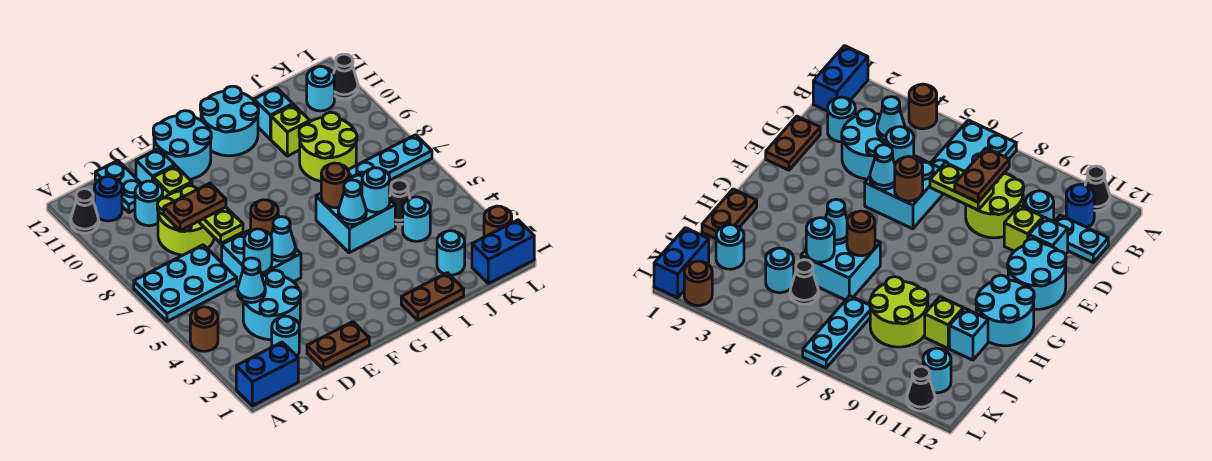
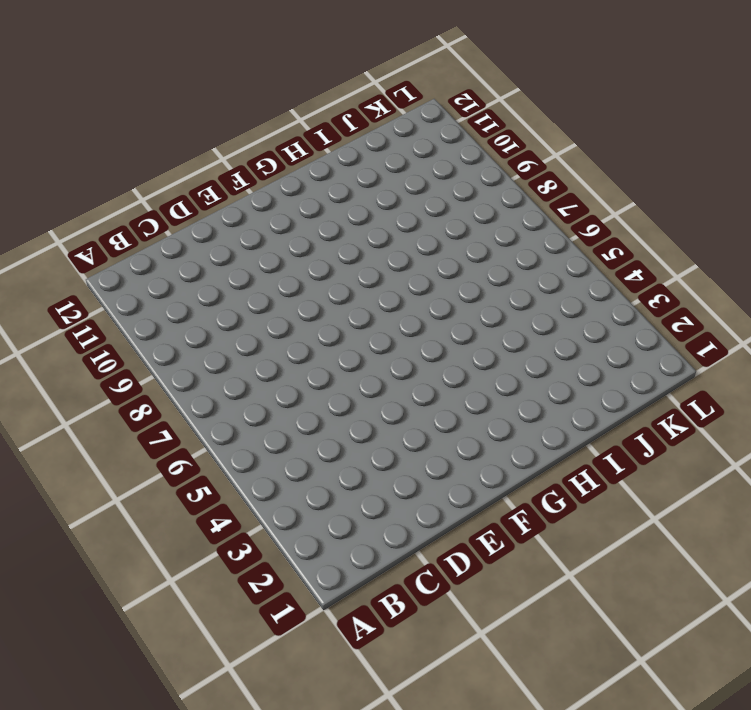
none -> blue brick A1:B1 level 1
none -> brown round brick A4 level 1
none -> cyan plate A6:C7 level 1
none -> black cone A11 level 1

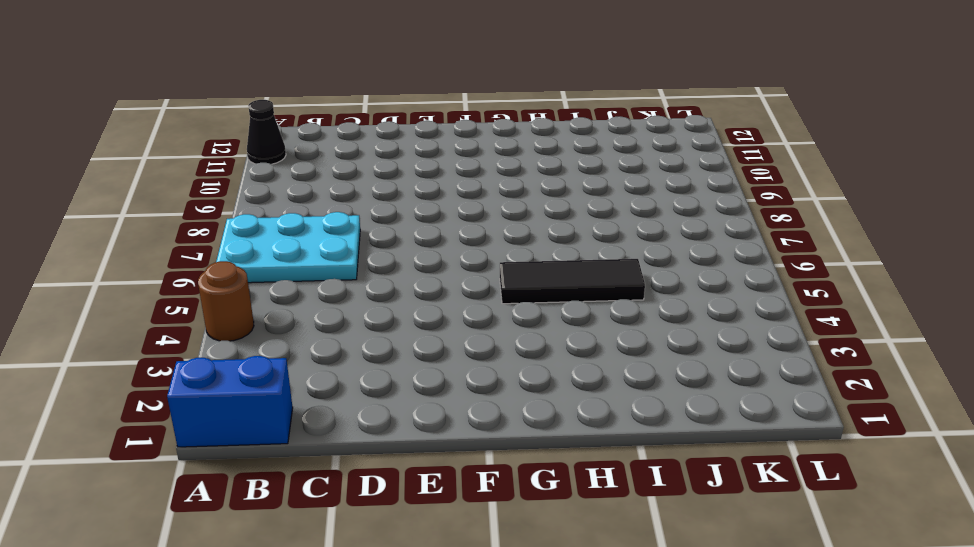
black tile G5:I5 level 1 -> cyan brick H5:I6 level 1
none -> blue round brick B11 level 1
none -> cyan round brick C2 level 1
none -> cyan round brick C3:D4 level 1
none -> lime round brick C8:D9 level 1

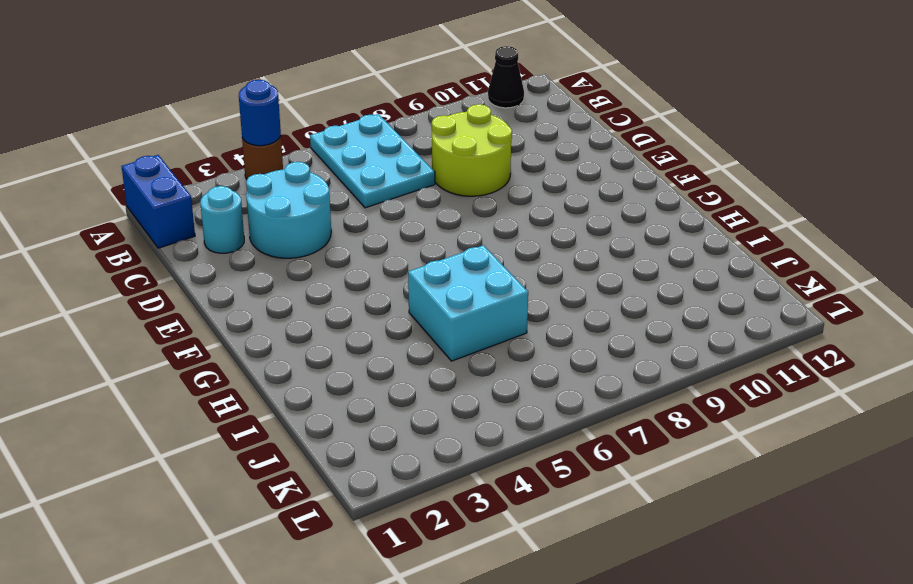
blue round brick A4 level 2 -> blue round brick B11 level 1
none -> cyan round brick C10 level 1
none -> cyan plate C11:C12 level 1
none -> brown plate D1:E1 level 1
none -> cyan brick D5:E6 level 1

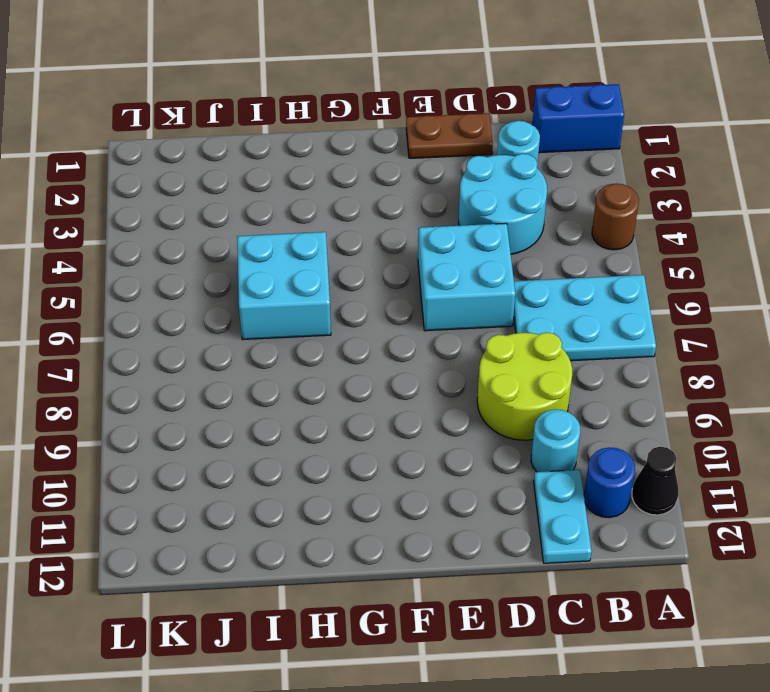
none -> lime brick D10 level 1
none -> cyan brick D11 level 1
none -> cyan round brick E11:F12 level 1
none -> cyan round brick G11:H12 level 1

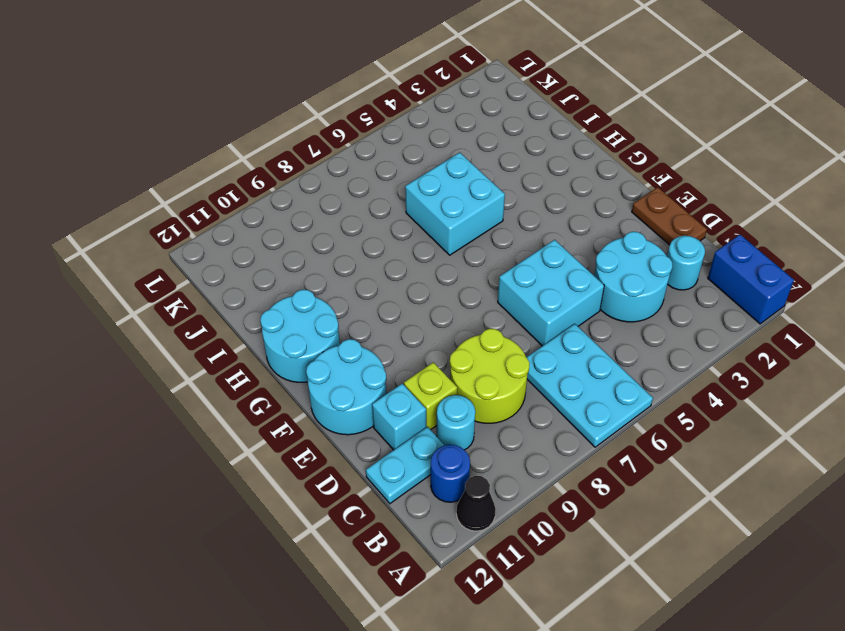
none -> brown round brick A4 level 1
none -> brown plate H1:I1 level 1
none -> lime round brick I8:J9 level 1
none -> lime brick I10 level 1

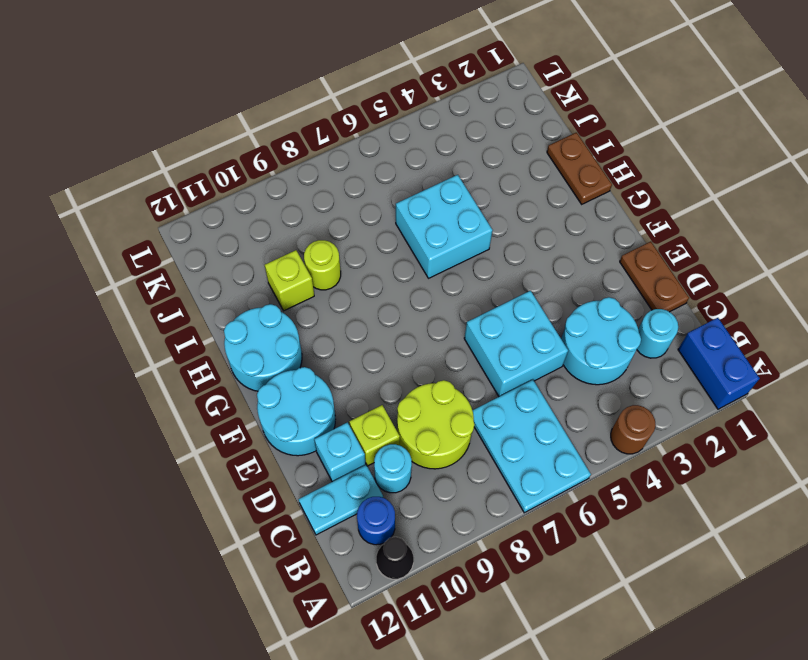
lime round brick I9 level 1 -> lime round brick I8:J9 level 1
none -> cyan brick I11 level 1
none -> cyan round brick J2 level 1
none -> cyan round brick J4 level 1
none -> black cone J5 level 1

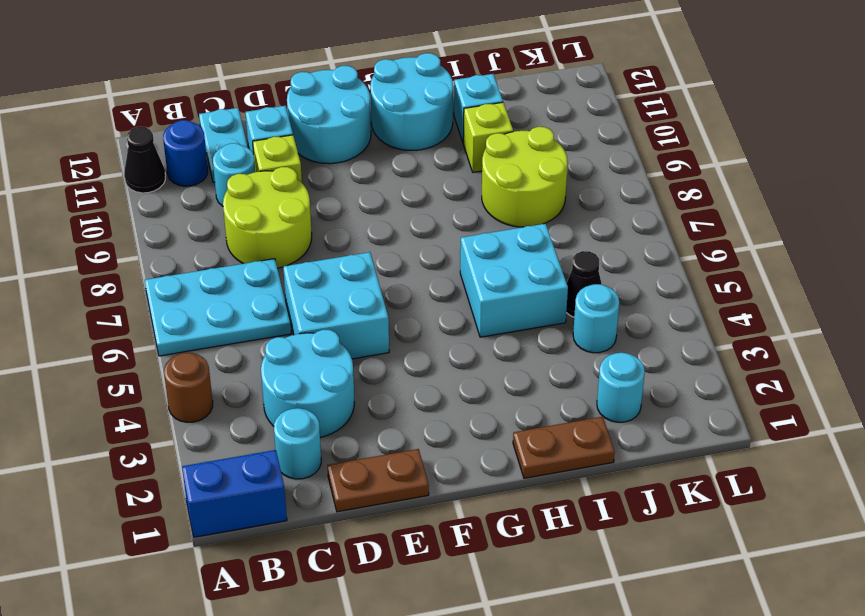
none -> cyan plate J7:L7 level 1
none -> blue brick K1:L1 level 1
none -> cyan round brick K11 level 1
none -> brown round brick L2 level 1

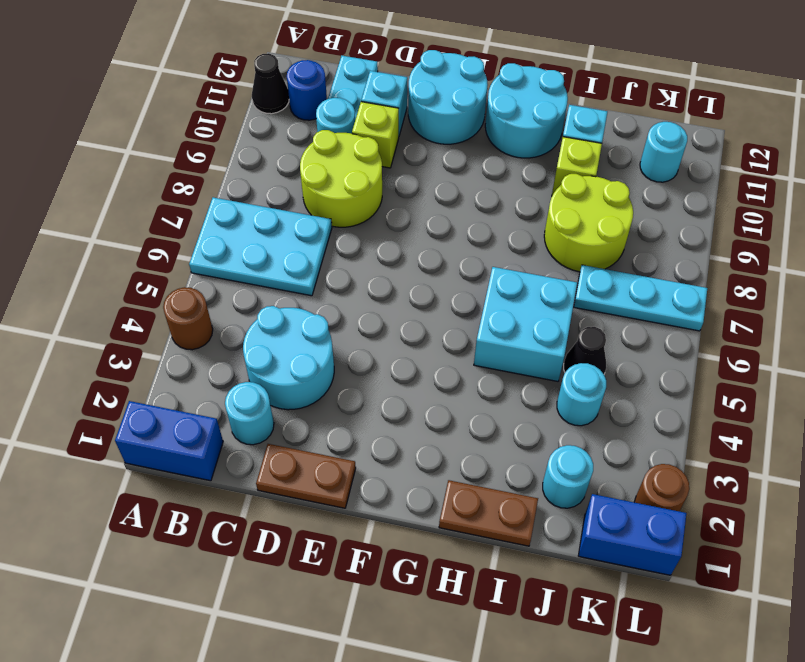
none -> cyan brick D5:E6 level 1
none -> black cone L11 level 1
none -> cyan cone C4 level 2
none -> cyan round brick D5 level 2

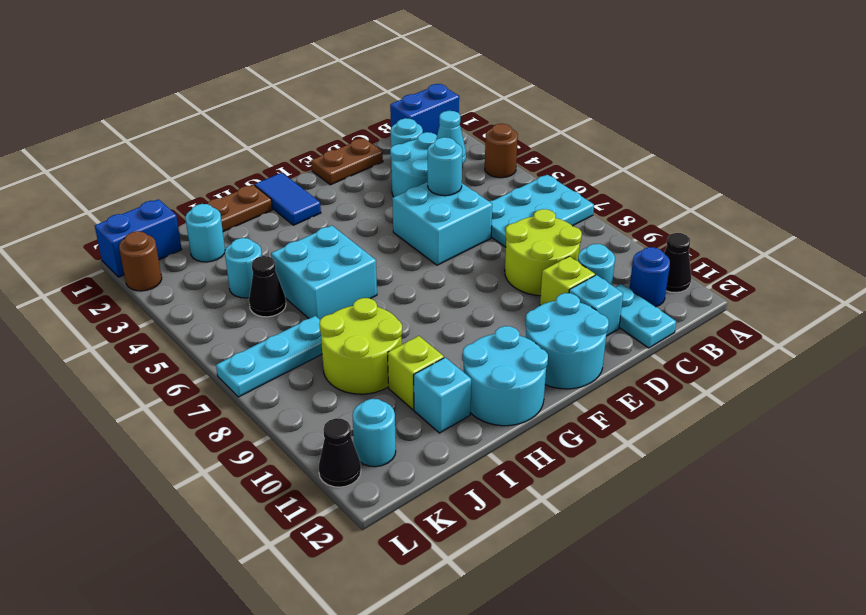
blue tile G1:G2 level 1 -> none
none -> lime plate D7:D8 level 2
none -> cyan cone E5 level 2
none -> brown round brick E6 level 2
none -> cyan cone H5 level 2

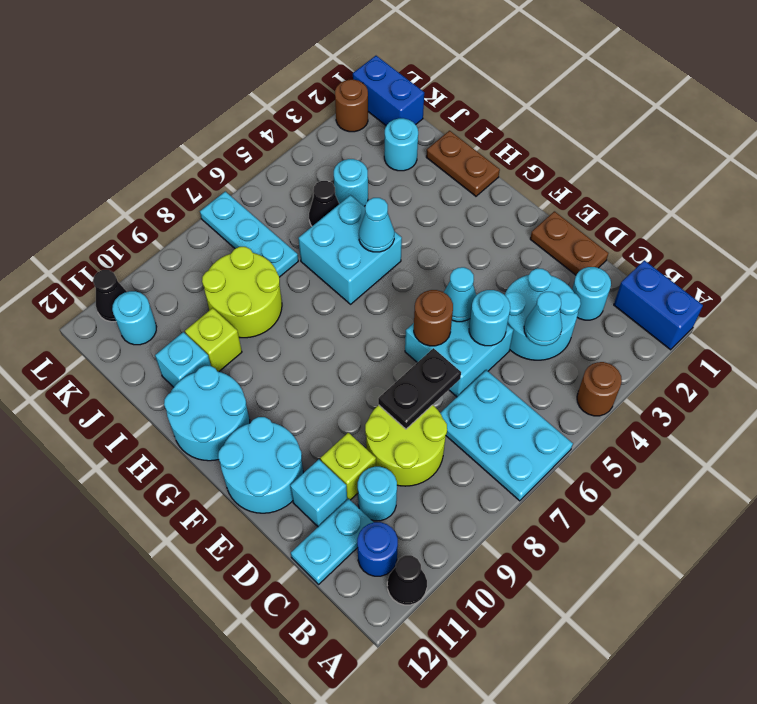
black plate D7:D8 level 2 -> lime plate D7:D8 level 2
none -> brown round brick H6 level 2
none -> cyan round brick I5 level 2
none -> brown plate C8:D8 level 3

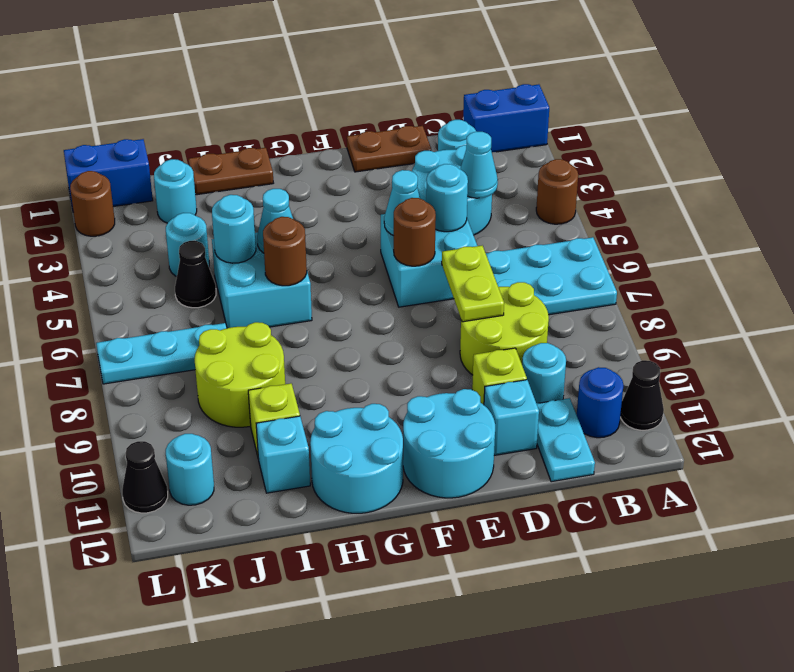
none -> brown plate C8:D8 level 3

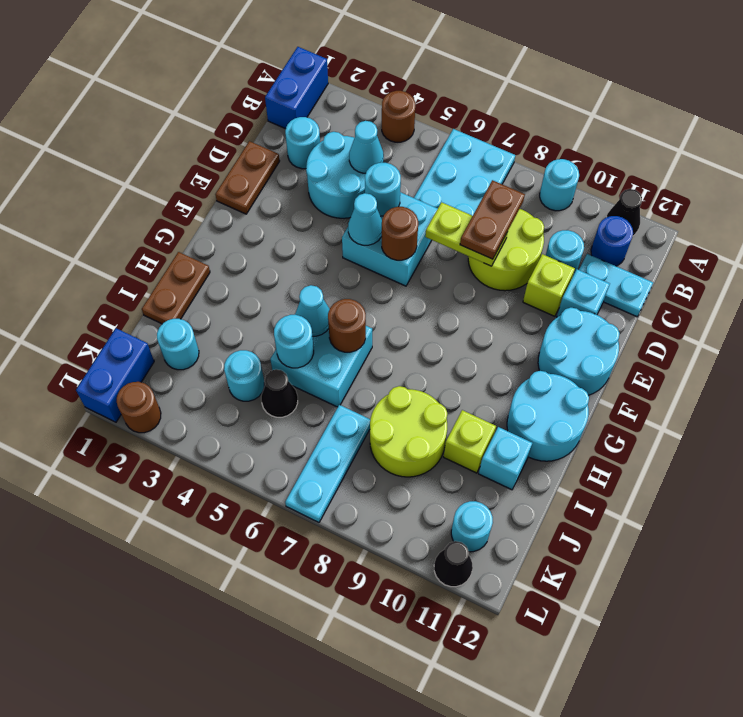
cyan round brick A9 level 1 -> none

